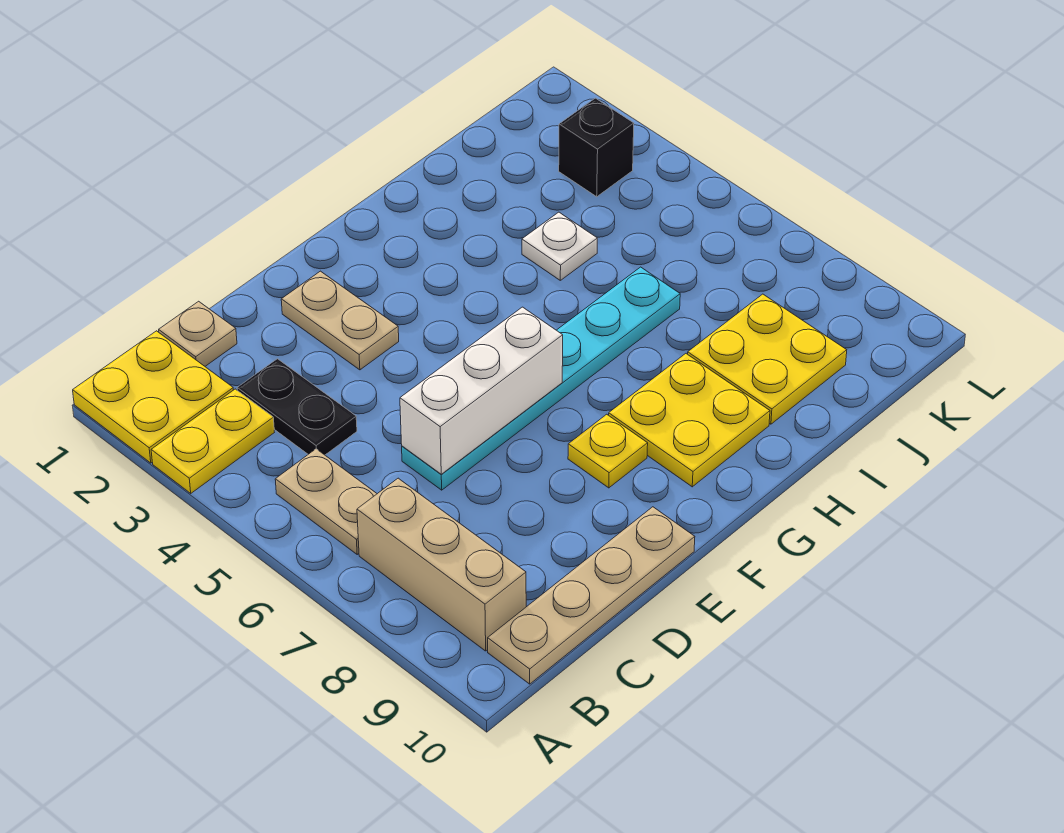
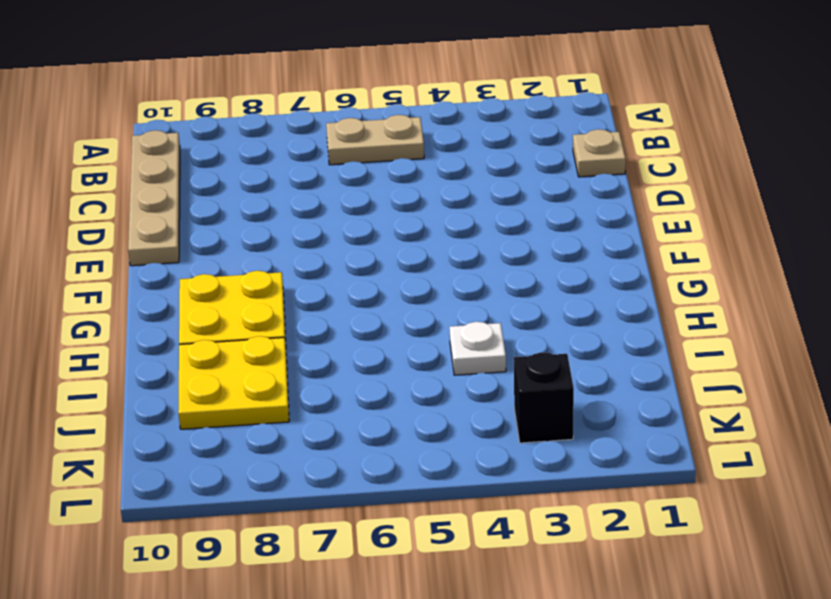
none -> yellow plate A1:B2 level 1
none -> yellow plate A3:B3 level 1
none -> tan brick B7:B9 level 1

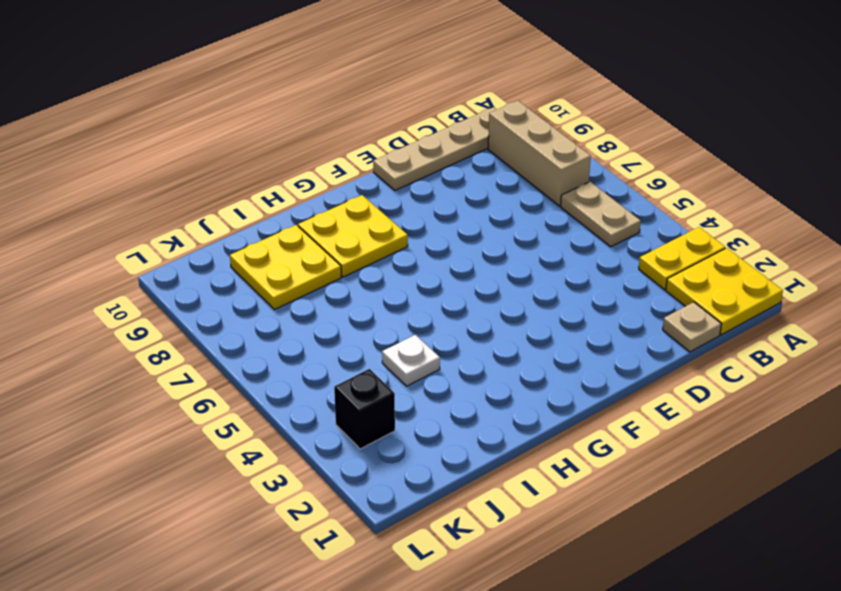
none -> black plate C3:C4 level 1
none -> cyan plate D6:I6 level 1
none -> tan plate E2:E3 level 1

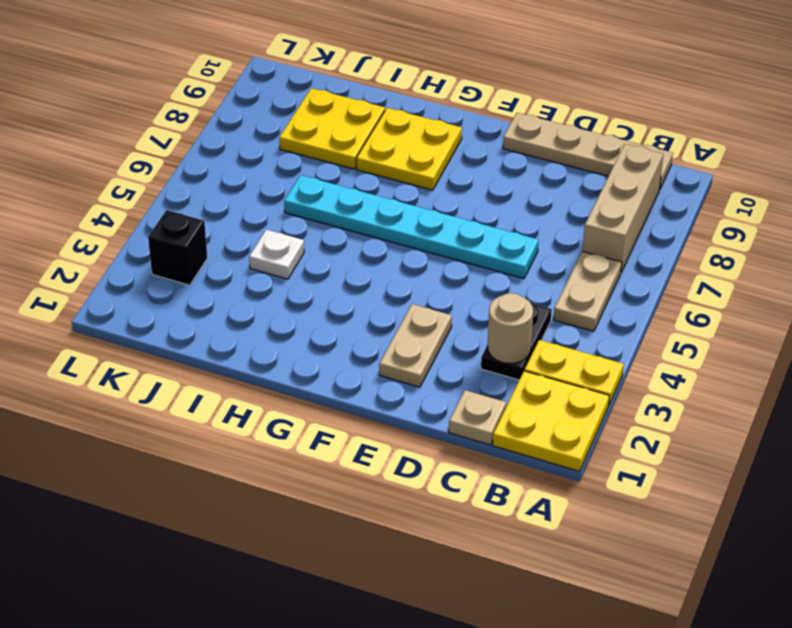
tan round brick C3 level 2 -> none
none -> yellow plate F8 level 1
none -> white brick D6:F6 level 2

